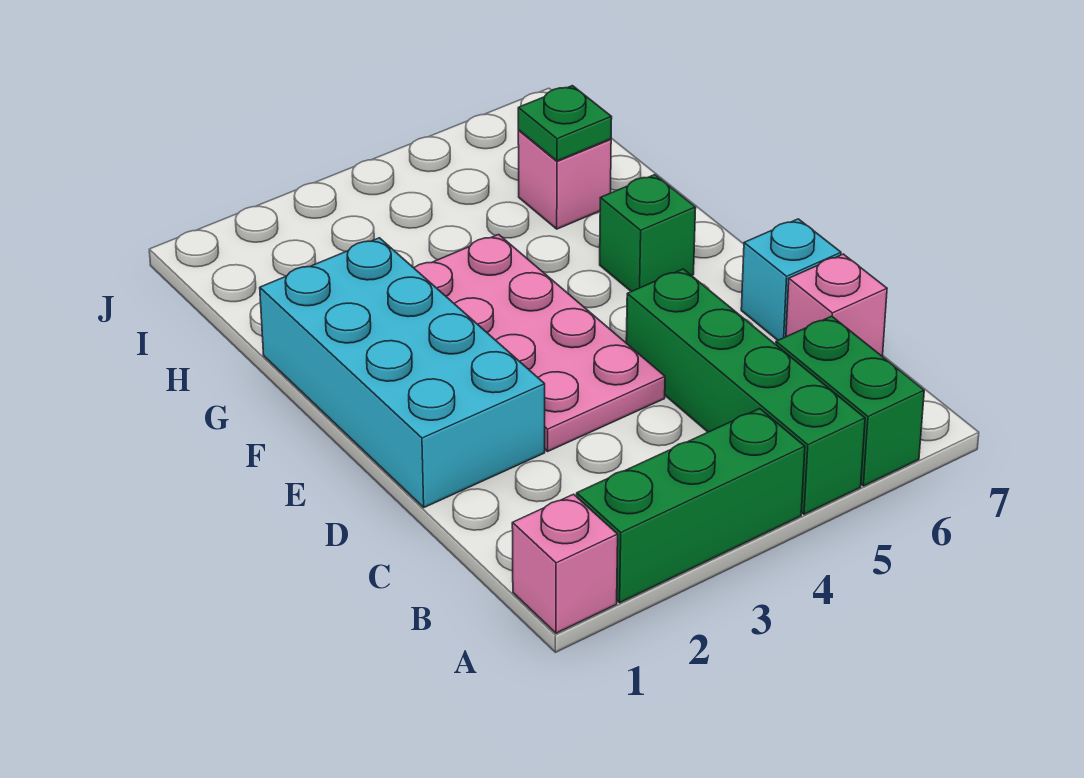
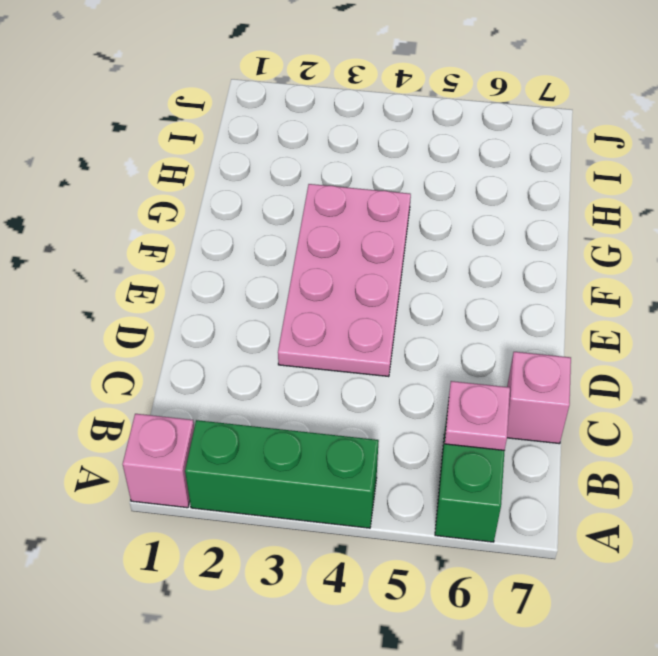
pink plate B6 level 2 -> none
none -> green brick A5:D5 level 1
none -> cyan brick D1:G2 level 1

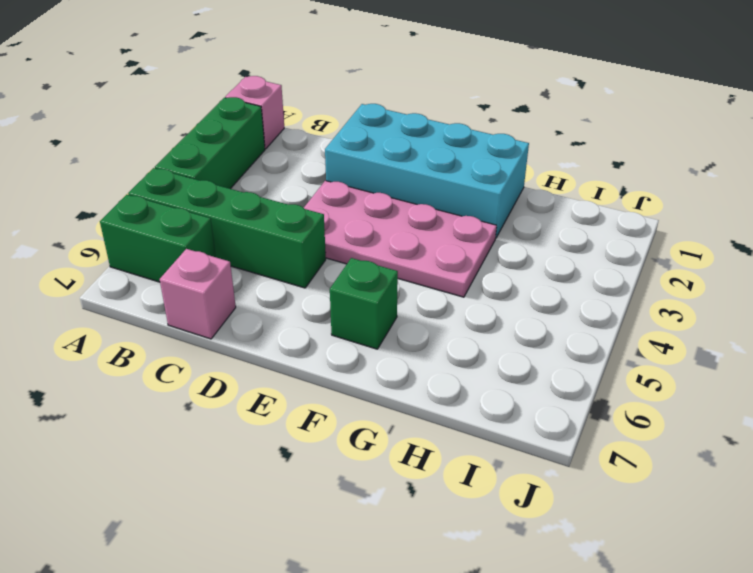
none -> cyan brick D7 level 1
none -> pink brick H6 level 1

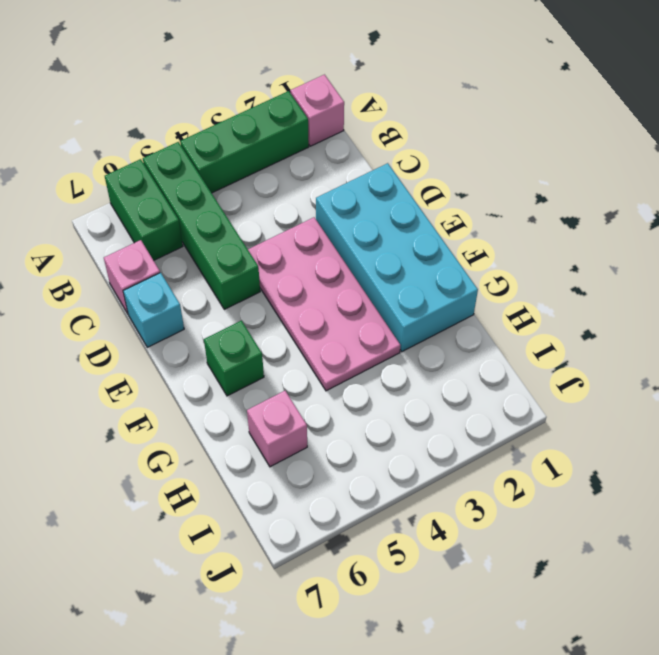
none -> green plate H6 level 2

